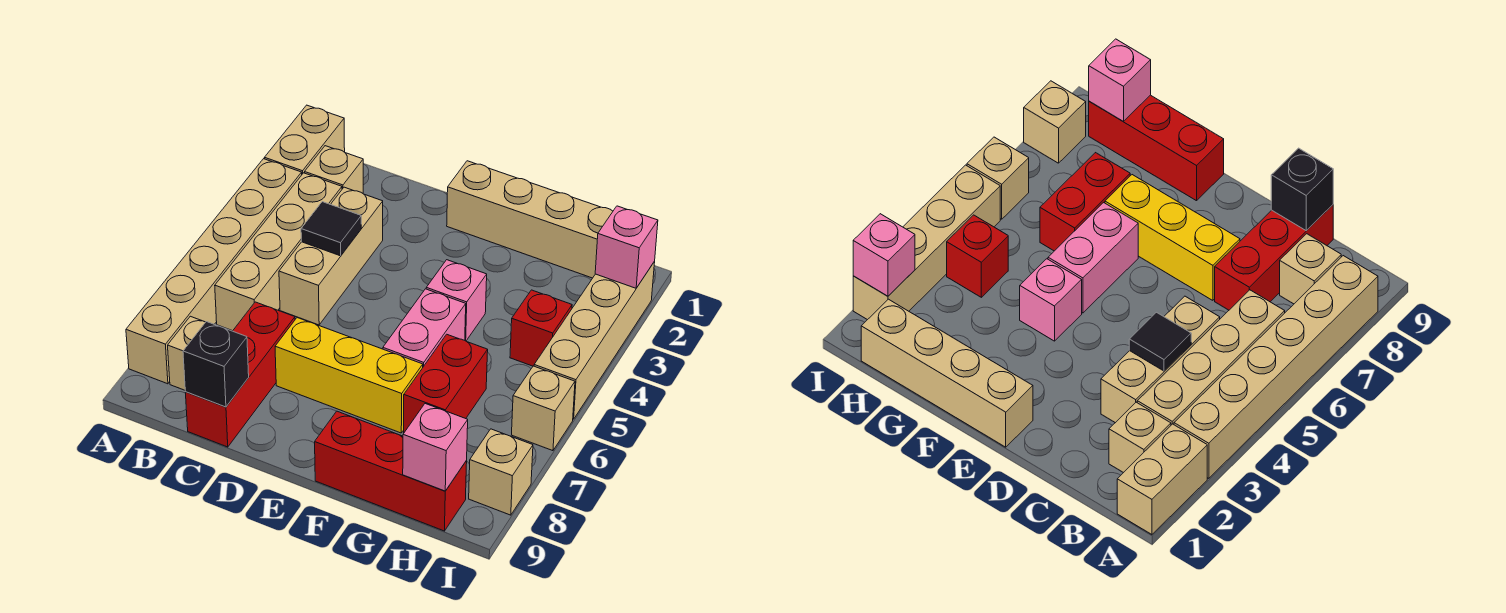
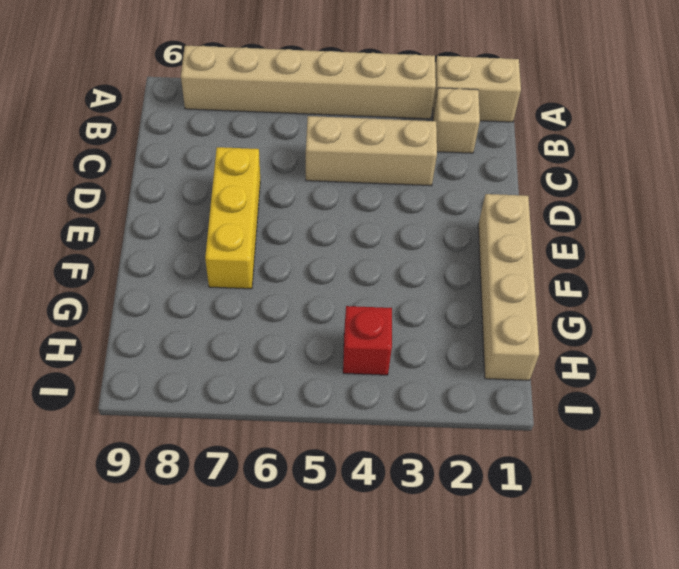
none -> tan brick B3:B6 level 1
none -> tan brick B8 level 1
none -> red brick C7:C9 level 1

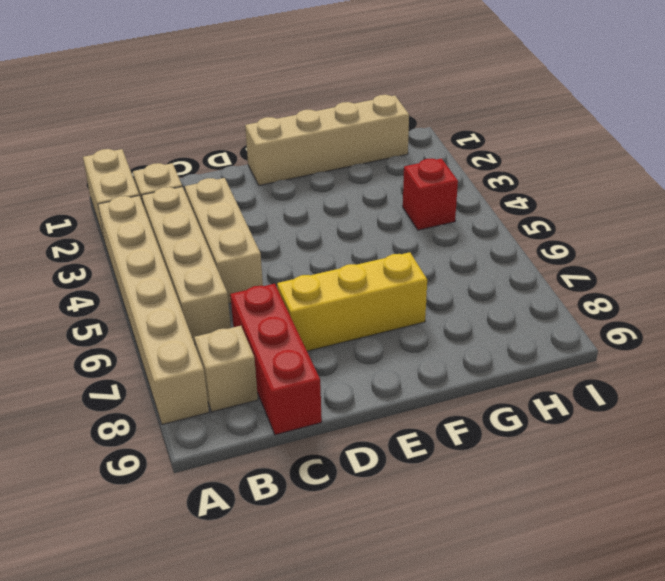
none -> pink brick F4 level 1
none -> pink brick F5:F6 level 1
none -> red brick F9:H9 level 1

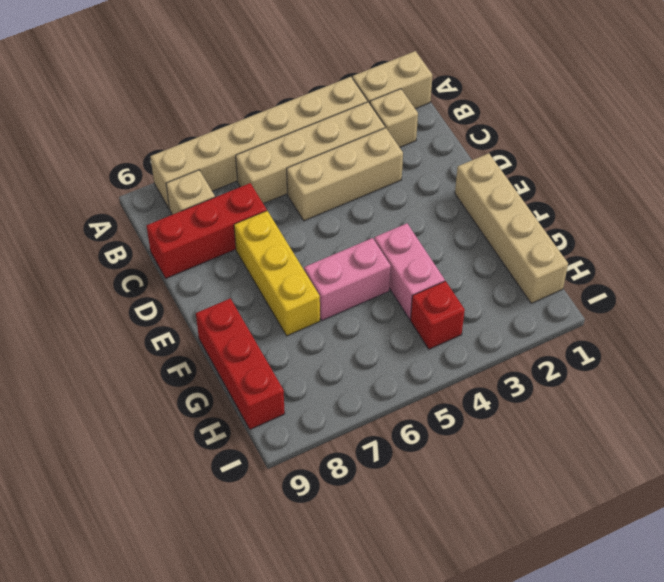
pink brick F4:G4 level 1 -> pink brick F4 level 1
none -> red brick G6:G7 level 1
none -> tan brick I2:I5 level 1
none -> tan brick I6 level 1

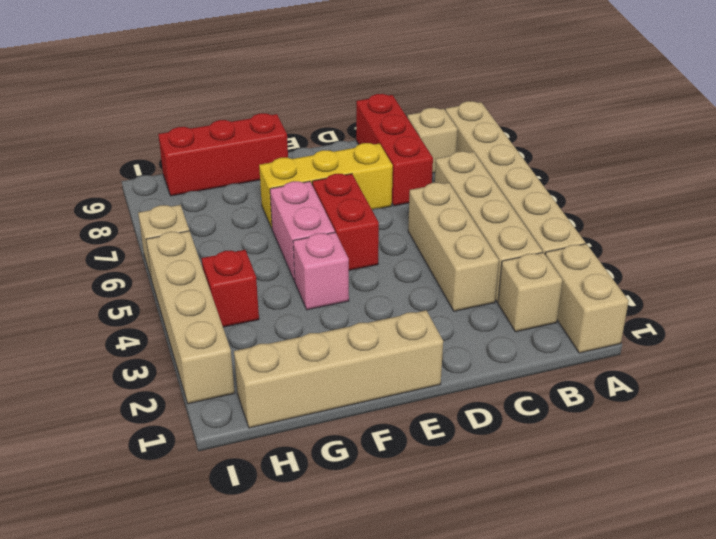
red brick E5:E6 level 1 -> red brick G6:G7 level 1
none -> tan brick I8 level 1
none -> black tile C4 level 2
none -> black brick C9 level 2

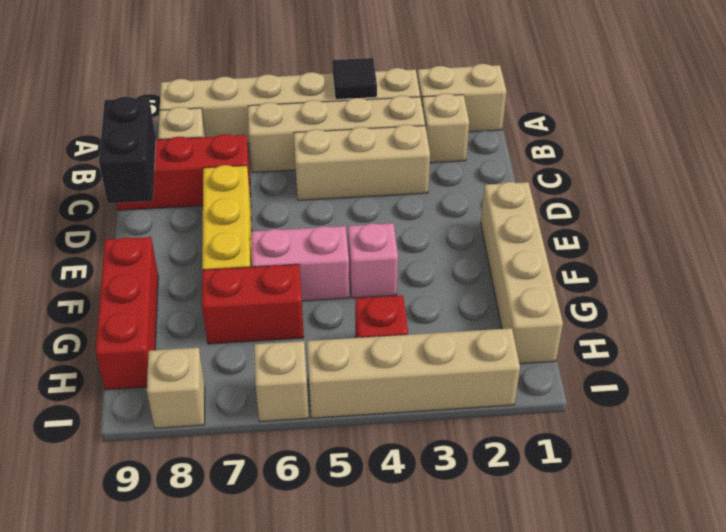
black tile A4 level 2 -> black tile C4 level 2
black brick C9:D9 level 2 -> black brick C9 level 2
none -> pink brick H9 level 2
none -> pink brick I2 level 2

